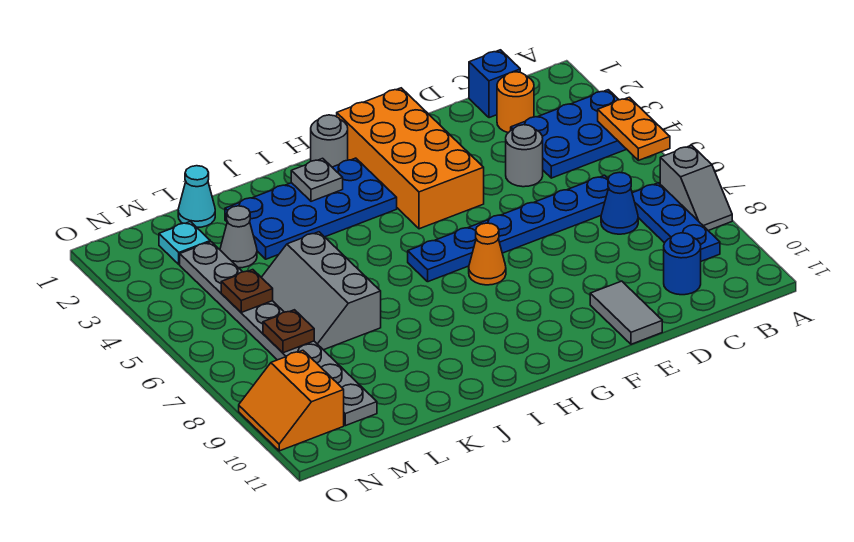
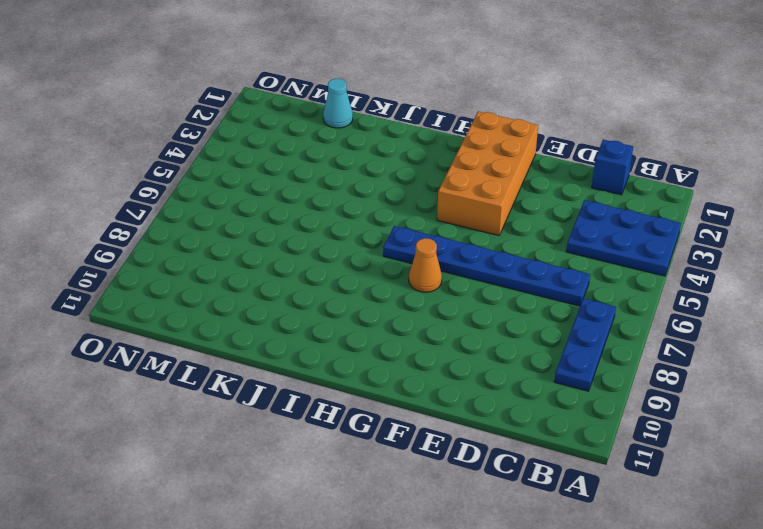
none -> grey slope A7:A8 level 1 top 7
none -> orange round brick C2 level 1
none -> blue cone C7 level 1

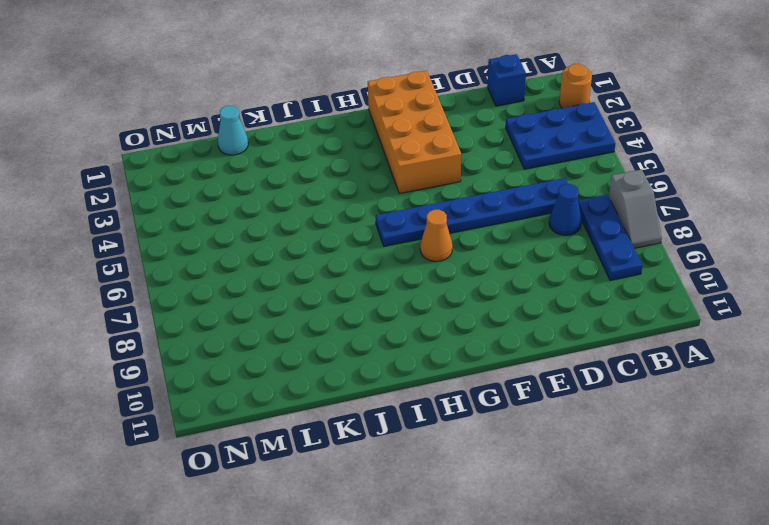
orange round brick A2 level 1 -> orange round brick C2 level 1
none -> blue round brick C10 level 1
none -> grey round brick D4 level 1
none -> grey tile E10:E11 level 1

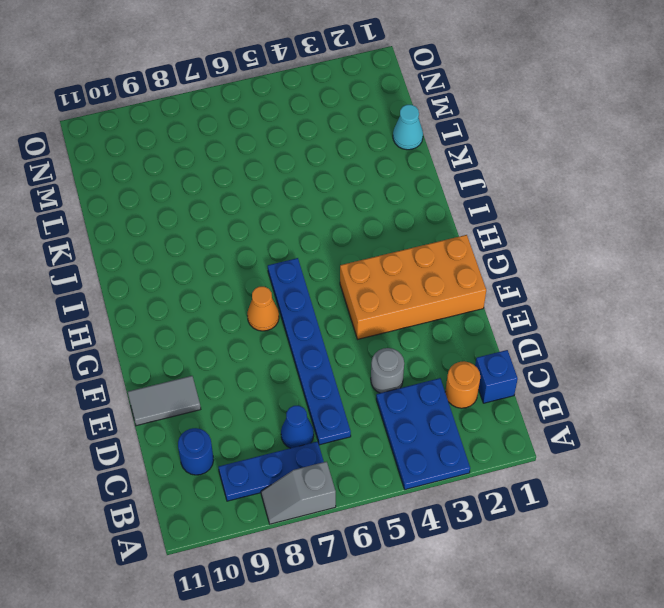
none -> grey round brick H1 level 1
none -> blue plate H2:K3 level 1
none -> grey slope K5:L7 level 1 top K

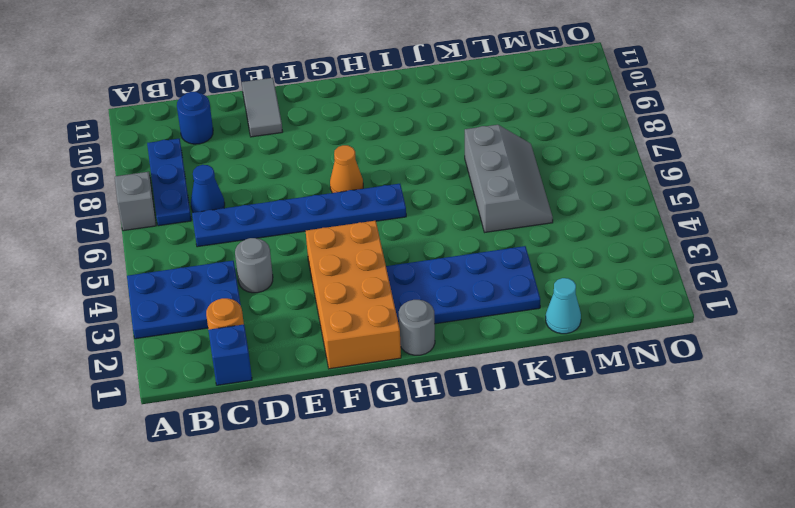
none -> grey cone L3 level 1
none -> cyan plate M2 level 1
none -> grey plate M3:M10 level 1

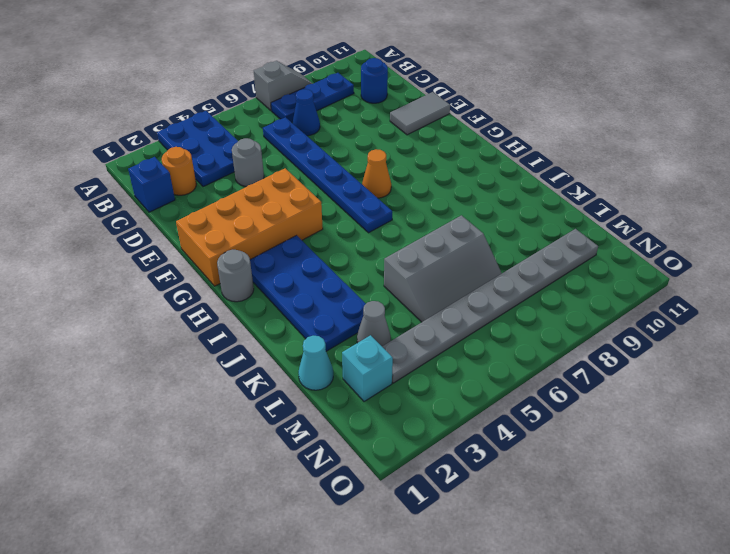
cyan brick M2 level 1 -> cyan plate M2 level 1
none -> orange slope N9:O10 level 1 top N
none -> orange plate A4:A5 level 2
none -> grey plate I2 level 2

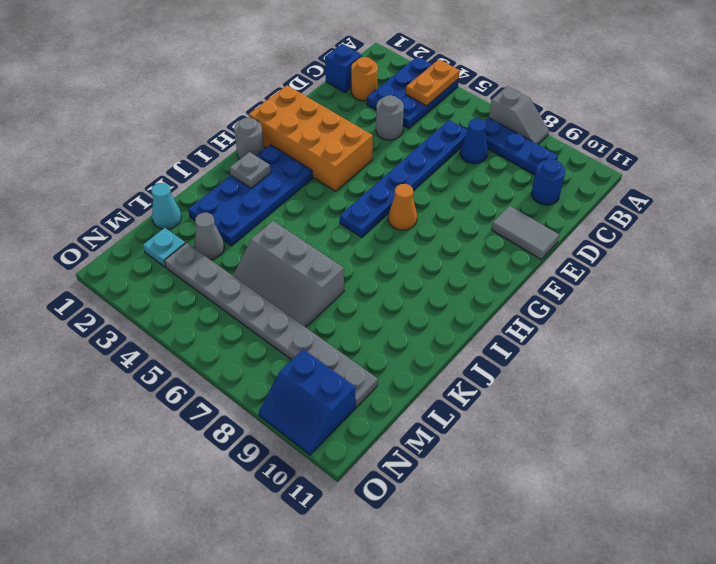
orange plate A4:B4 level 2 -> orange plate A4:A5 level 2
blue slope N9:O10 level 1 top N -> orange slope N9:O10 level 1 top N
none -> brown plate M5 level 2
none -> brown plate M7 level 2

